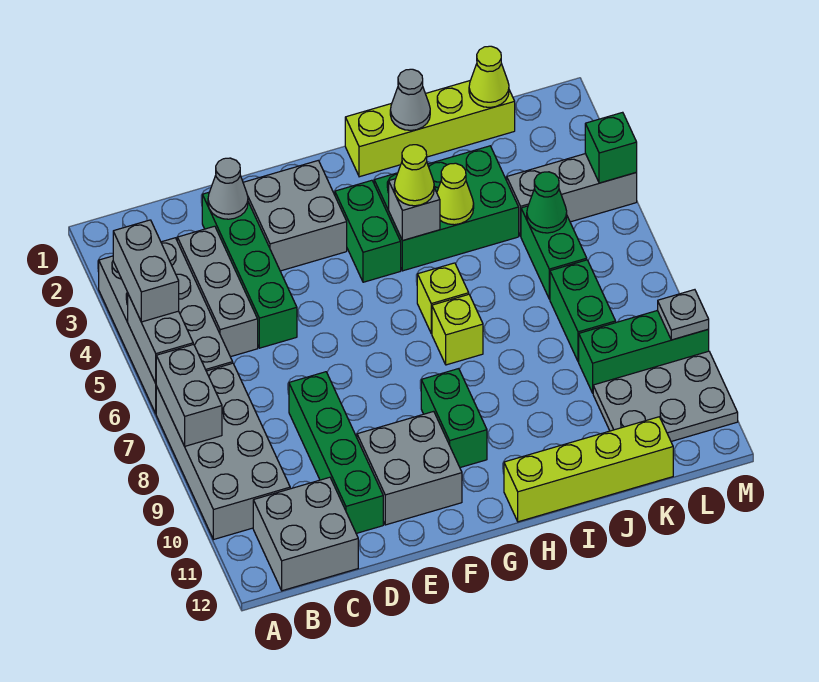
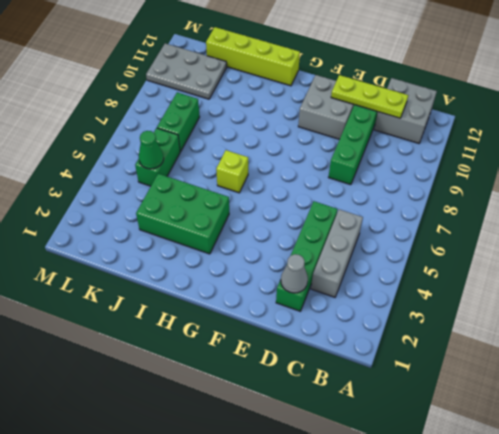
lime plate C11:E11 level 2 -> none
none -> grey brick A3:B6 level 1
none -> grey brick A7:B10 level 1
none -> grey brick E2:F3 level 1
none -> green brick G3:G4 level 1

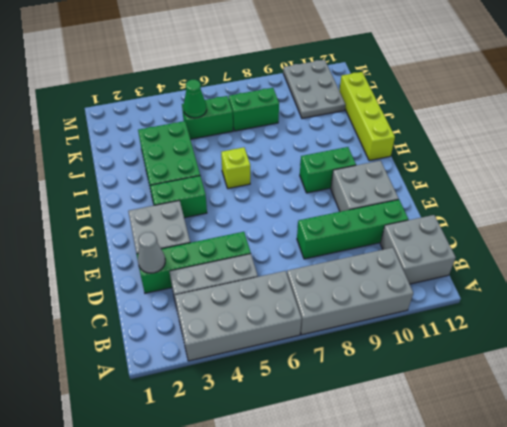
none -> lime brick H1:K1 level 1
none -> lime brick H7 level 1
none -> grey brick K4:M4 level 1
none -> green brick K9:M9 level 1

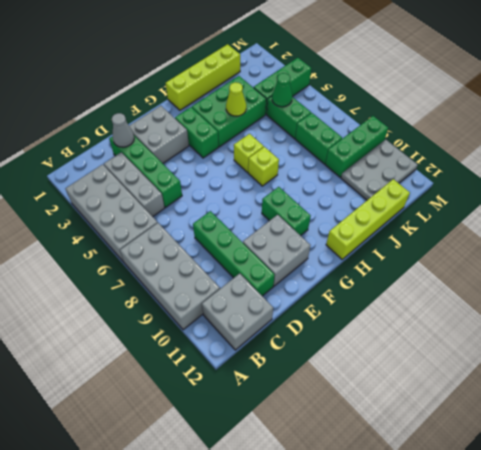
green brick K4:M4 level 1 -> grey brick K4:M4 level 1
none -> grey brick A5:A6 level 2
none -> grey brick A7:A8 level 2
none -> grey brick H4 level 2
none -> grey cone I1 level 2

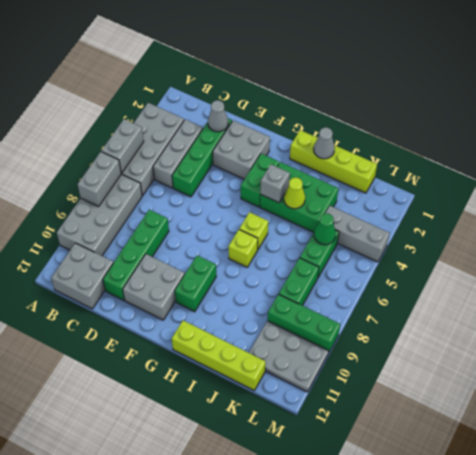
none -> lime cone K1 level 2
none -> green brick M4 level 2
none -> grey plate M9 level 2
none -> grey brick A4:A5 level 3

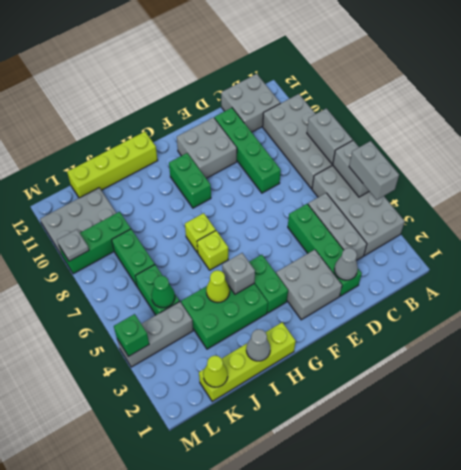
none -> lime cone H4 level 3

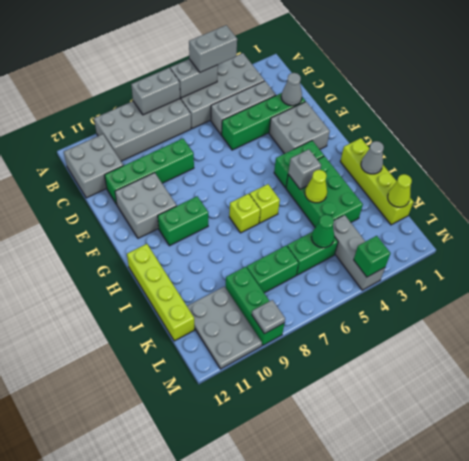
none -> lime cone H4 level 3

